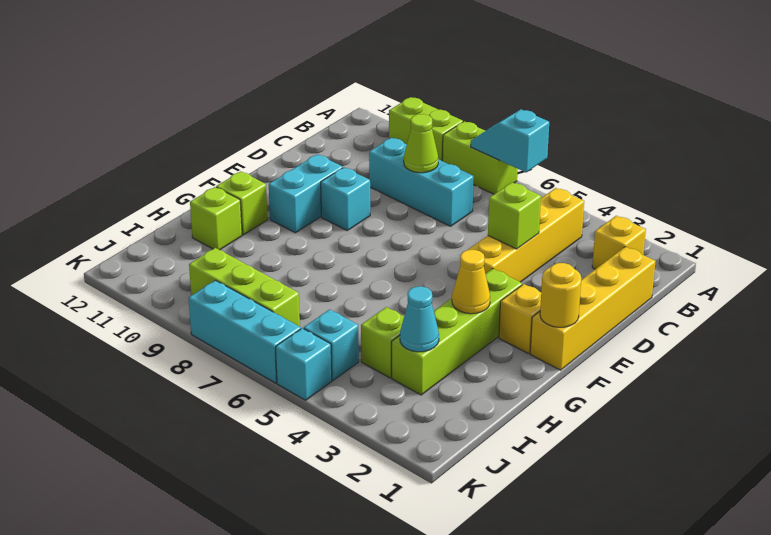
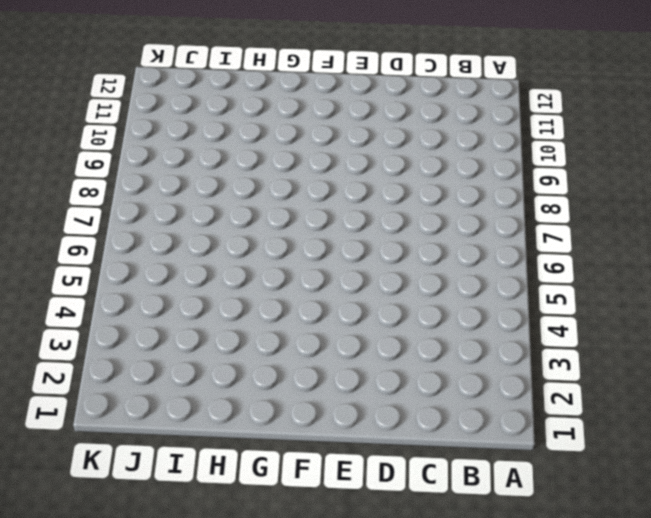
none -> lime brick A7:A8 level 1
none -> lime brick A9:A10 level 1
none -> yellow brick B2 level 1

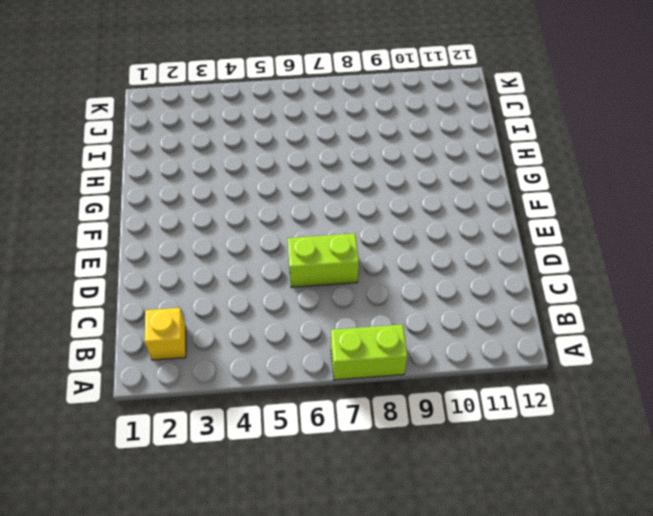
lime brick D6:D7 level 1 -> lime brick A9:A10 level 1
none -> yellow brick B4:E4 level 1
none -> yellow brick C1:F1 level 1
none -> cyan brick C7:C9 level 1

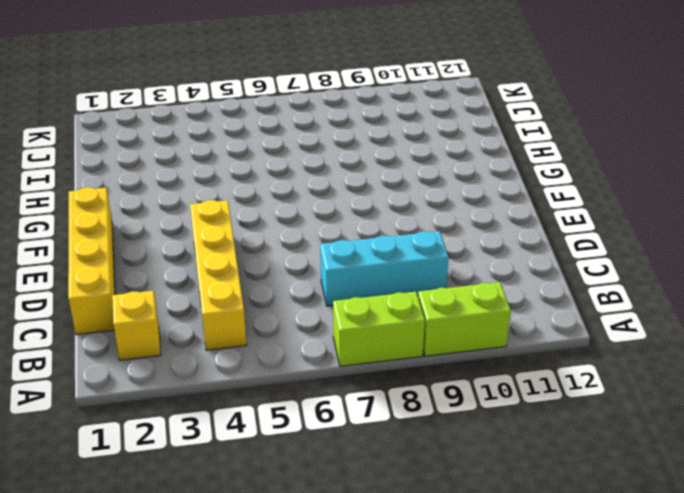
none -> cyan brick E9 level 1
none -> cyan brick E10:F10 level 1
none -> yellow brick F2 level 1

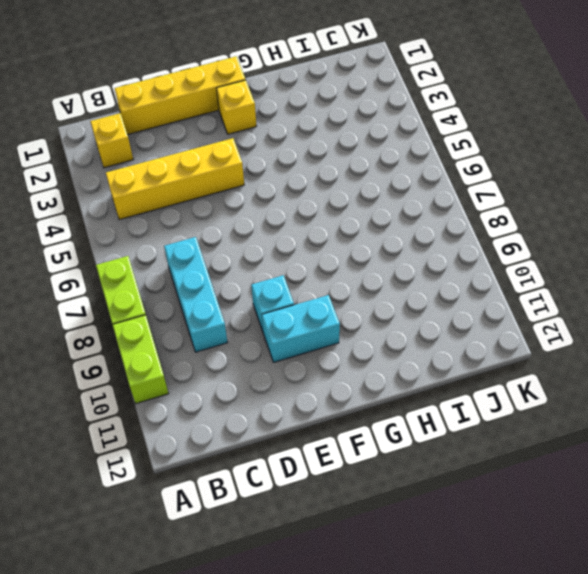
none -> lime brick F3:I3 level 1
none -> lime brick G11 level 1
none -> lime brick H11 level 1

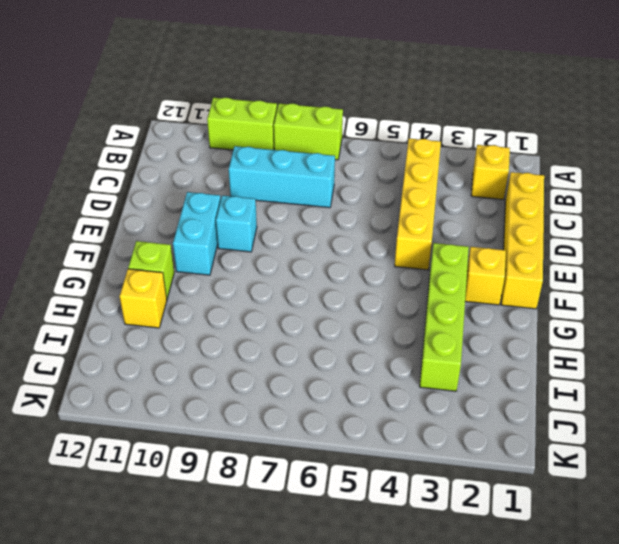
yellow brick H11 level 1 -> lime brick H11 level 1
none -> lime brick I4 level 1
none -> cyan brick J5 level 1
none -> lime brick J7:J9 level 1

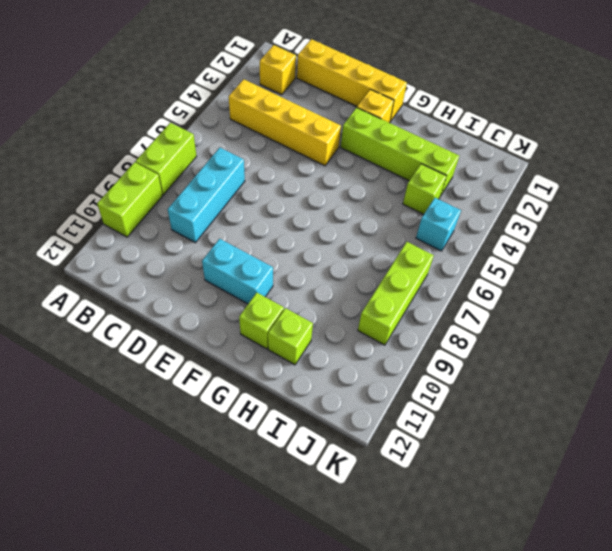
none -> cyan brick E9 level 1
none -> cyan brick K5 level 1
none -> cyan brick K6:K8 level 1

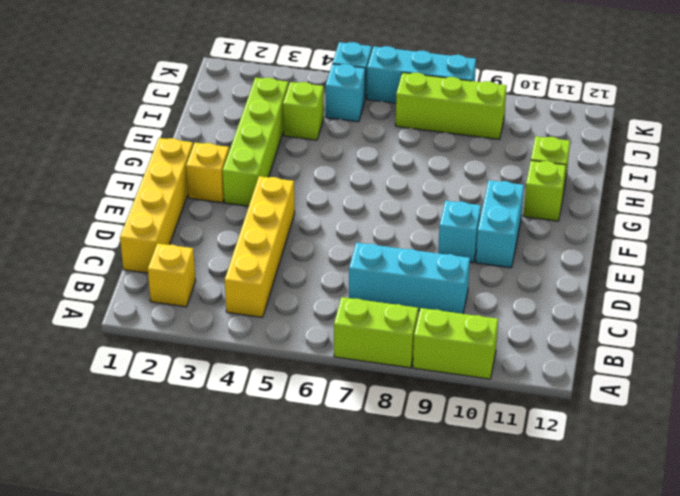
none -> cyan slope A6:A7 level 2 top 6
none -> lime cone C8 level 2
none -> lime brick D4 level 2

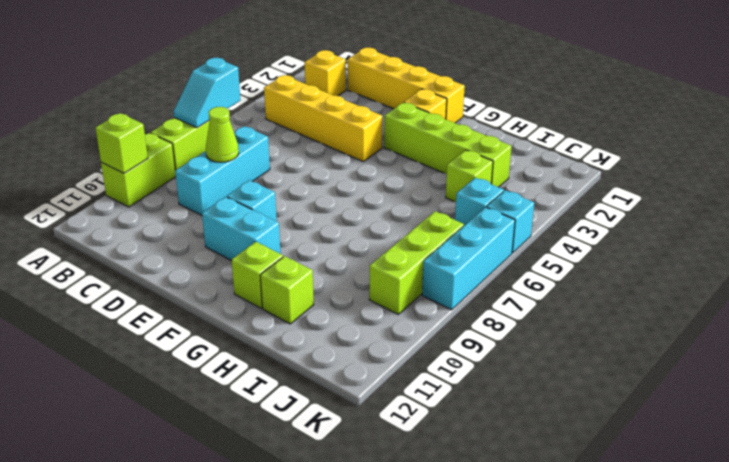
lime brick A10 level 2 -> lime brick D4 level 2
none -> yellow round brick F1 level 2
none -> yellow cone G3 level 2
none -> cyan cone I3 level 2

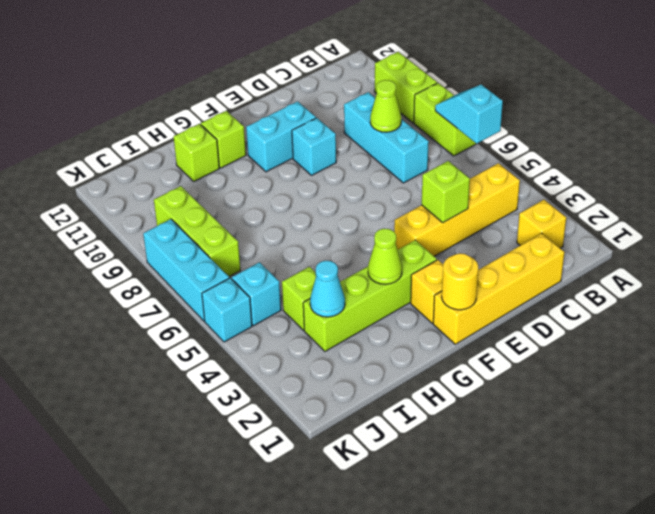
lime cone G3 level 2 -> yellow cone G3 level 2

